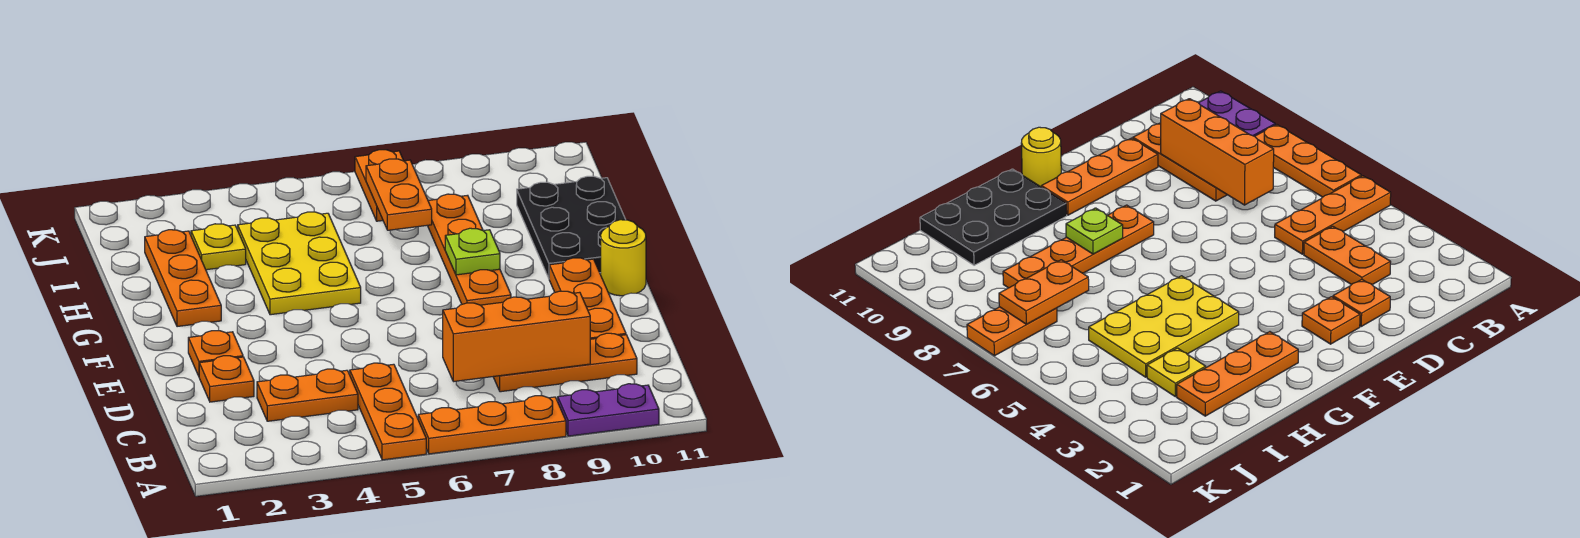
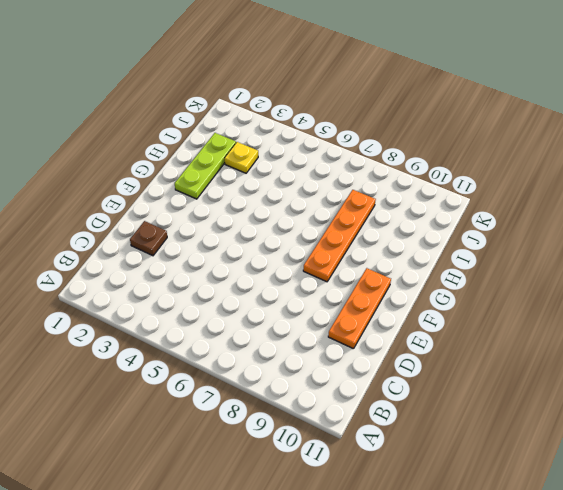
brown plate D2 level 1 -> orange plate D2 level 1
lime plate G2:I2 level 1 -> orange plate G2:I2 level 1
none -> orange plate A5:C5 level 1
none -> orange plate A6:A8 level 1
none -> purple plate A9:A10 level 1

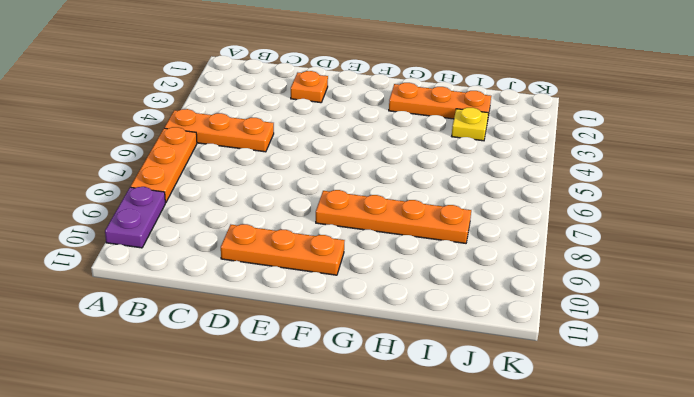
none -> orange plate C3:C4 level 1
none -> orange plate C8:C10 level 1
none -> orange plate E2 level 1

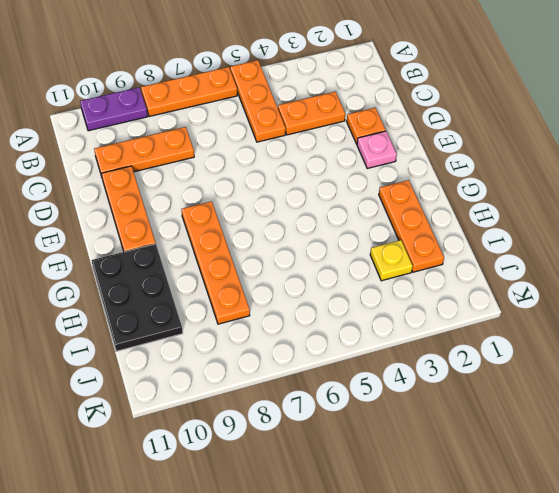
pink plate E2 level 1 -> orange plate E2 level 1
none -> yellow round brick F11 level 1
none -> yellow plate G4:I5 level 1
none -> orange plate J7:K7 level 1

